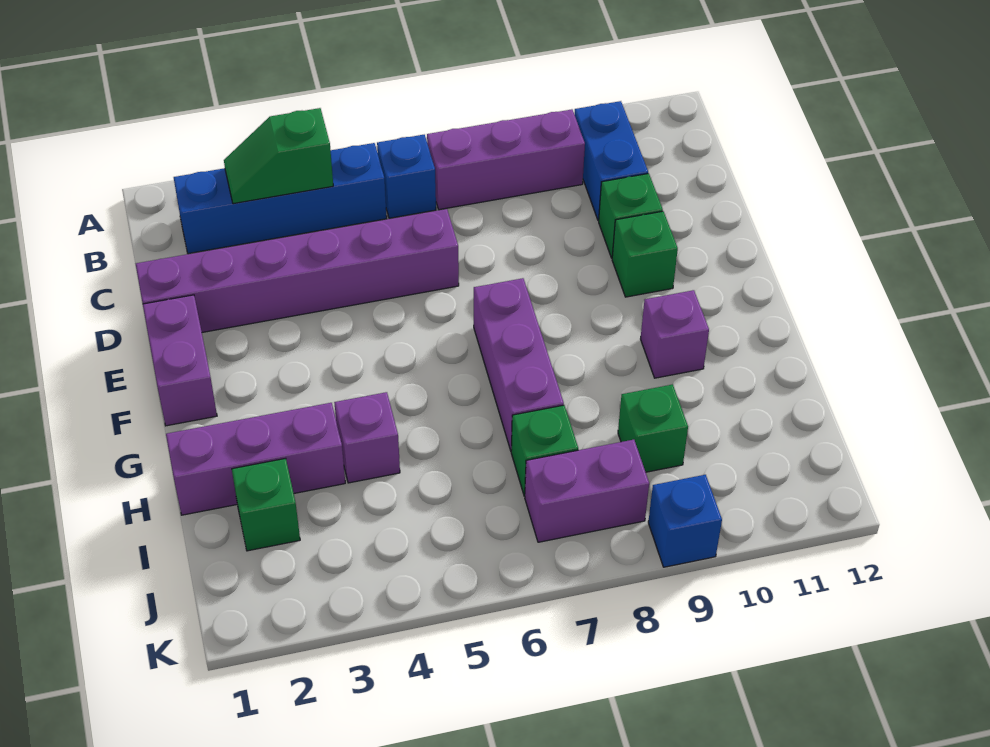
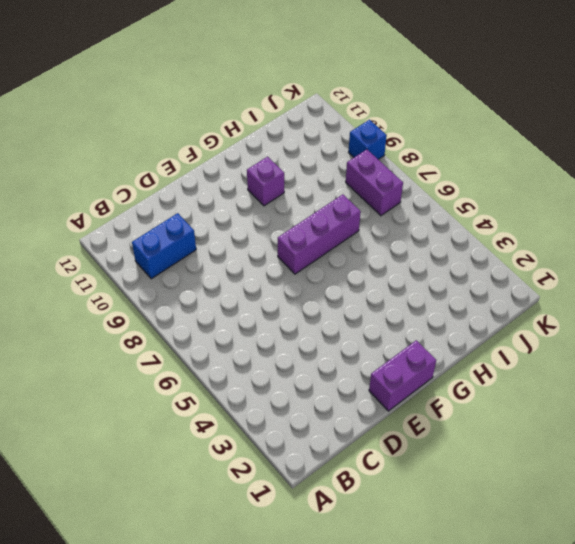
none -> blue brick B2:B5 level 1
none -> blue brick B6 level 1
none -> purple brick B7:B9 level 1

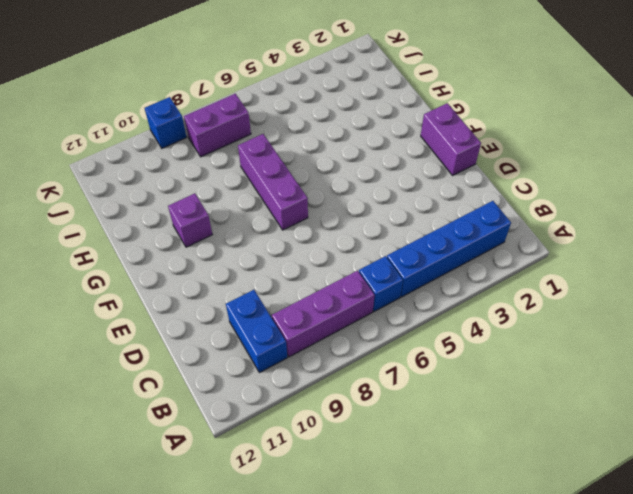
none -> purple brick D1:D6 level 1
none -> green brick D10 level 1
none -> green brick E10 level 1

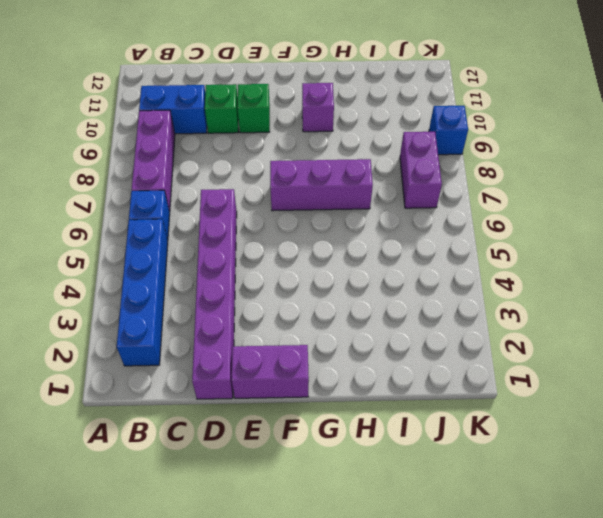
none -> purple brick H1:H3 level 1
none -> purple brick H4 level 1
none -> green brick I2 level 1

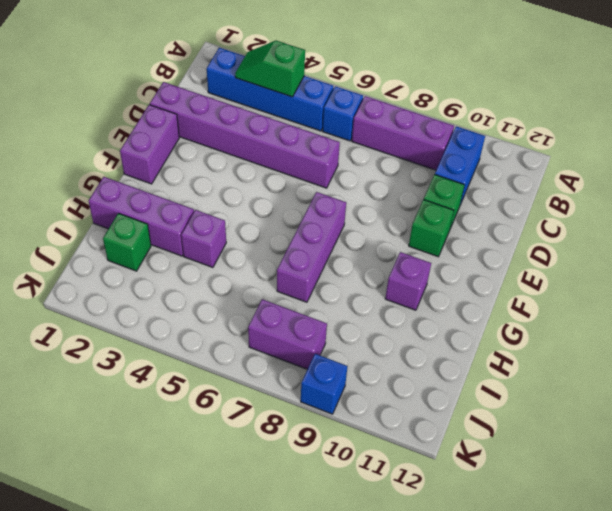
none -> green brick I7 level 1
none -> green brick I9 level 1

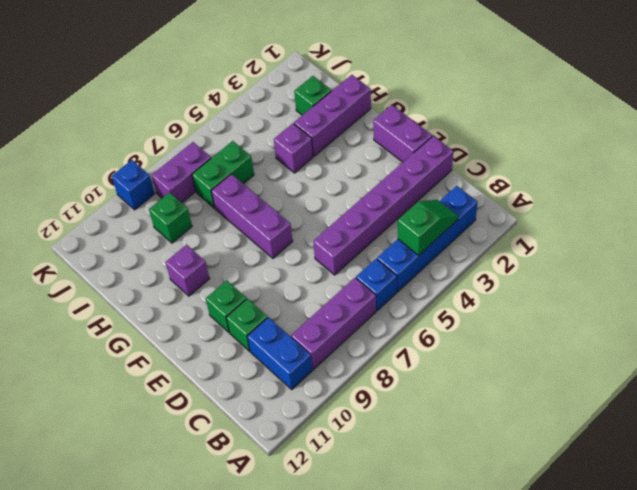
green brick I6:I7 level 1 -> green brick I7 level 1

